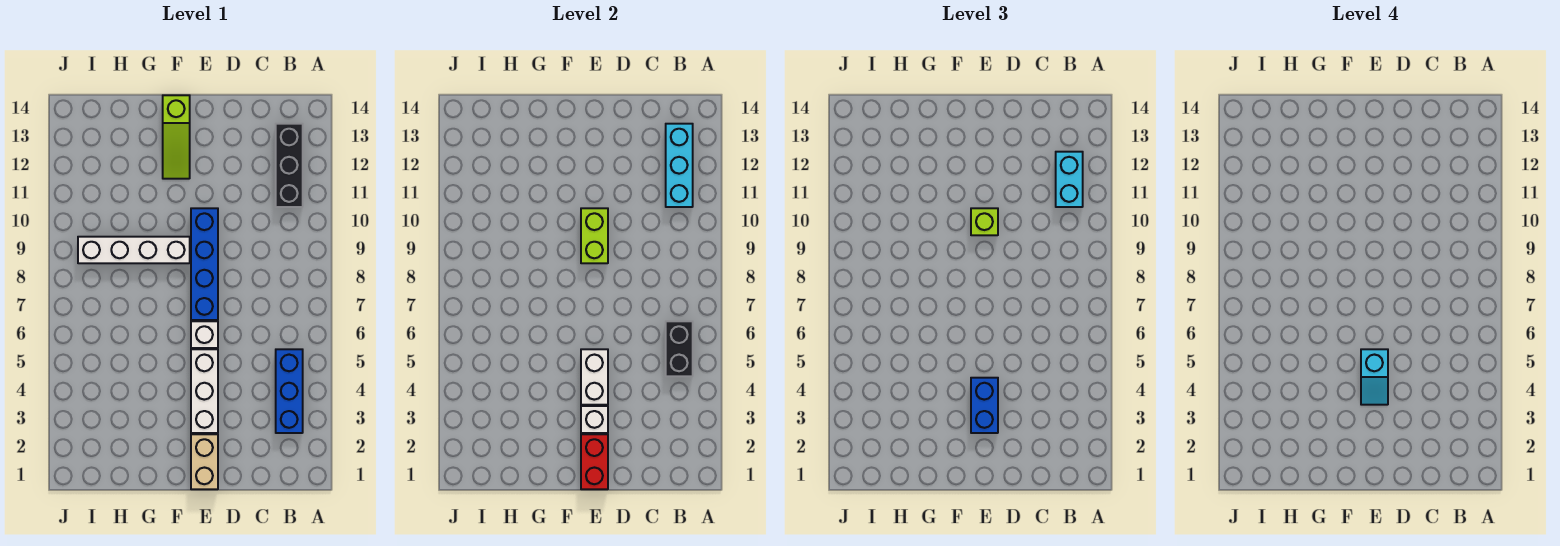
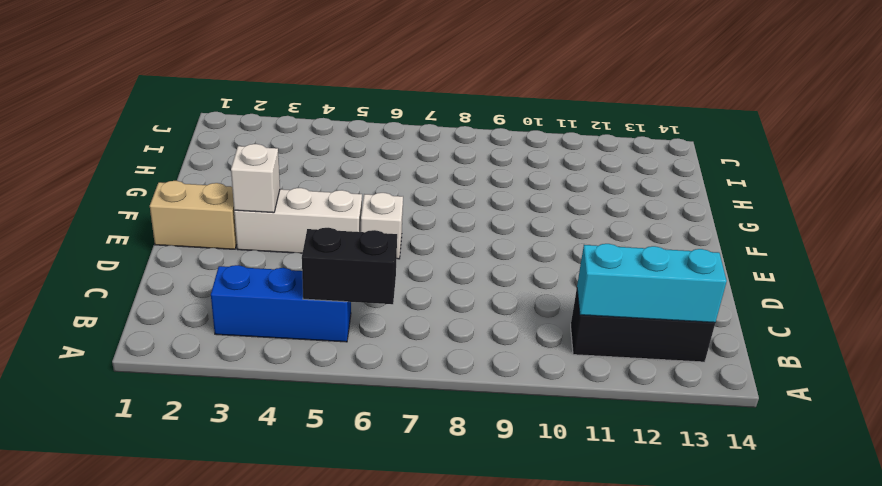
none -> blue brick E7:E10 level 1
none -> white brick F9:I9 level 1
none -> lime slope F12:F14 level 1 top 14

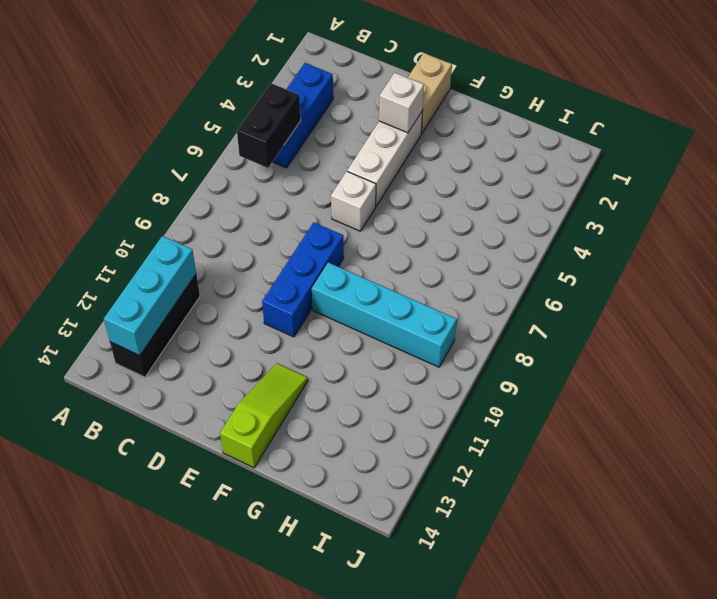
blue brick E8:E10 level 1 -> blue brick E7:E10 level 1
cyan brick F9:I9 level 1 -> white brick F9:I9 level 1
none -> red brick E1:E2 level 2
none -> white brick E4:E5 level 2
none -> lime brick E9:E10 level 2

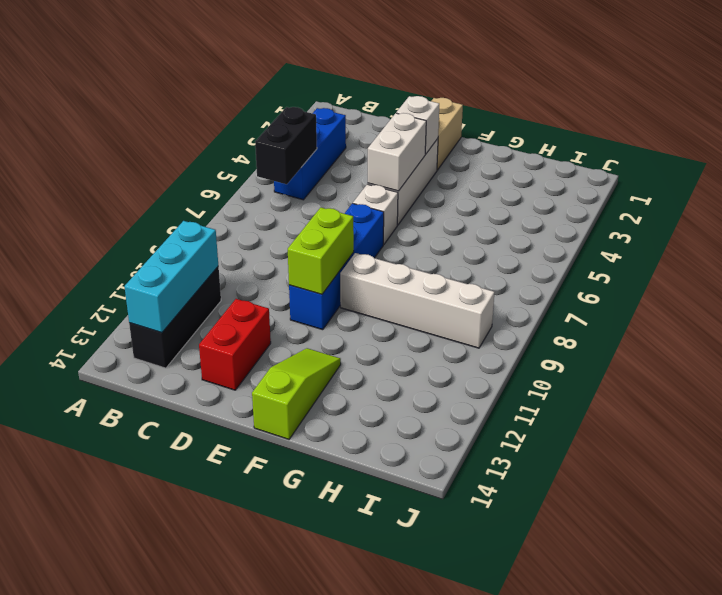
red brick D12:D13 level 1 -> red brick E1:E2 level 2
none -> cyan brick B11:B12 level 3
none -> blue brick E3:E4 level 3
none -> lime brick E10 level 3

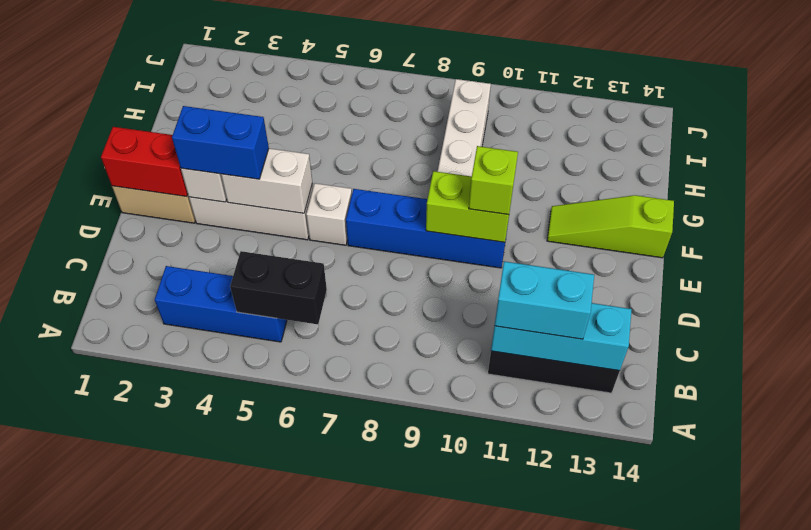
none -> cyan slope E4:E5 level 4 top 5

